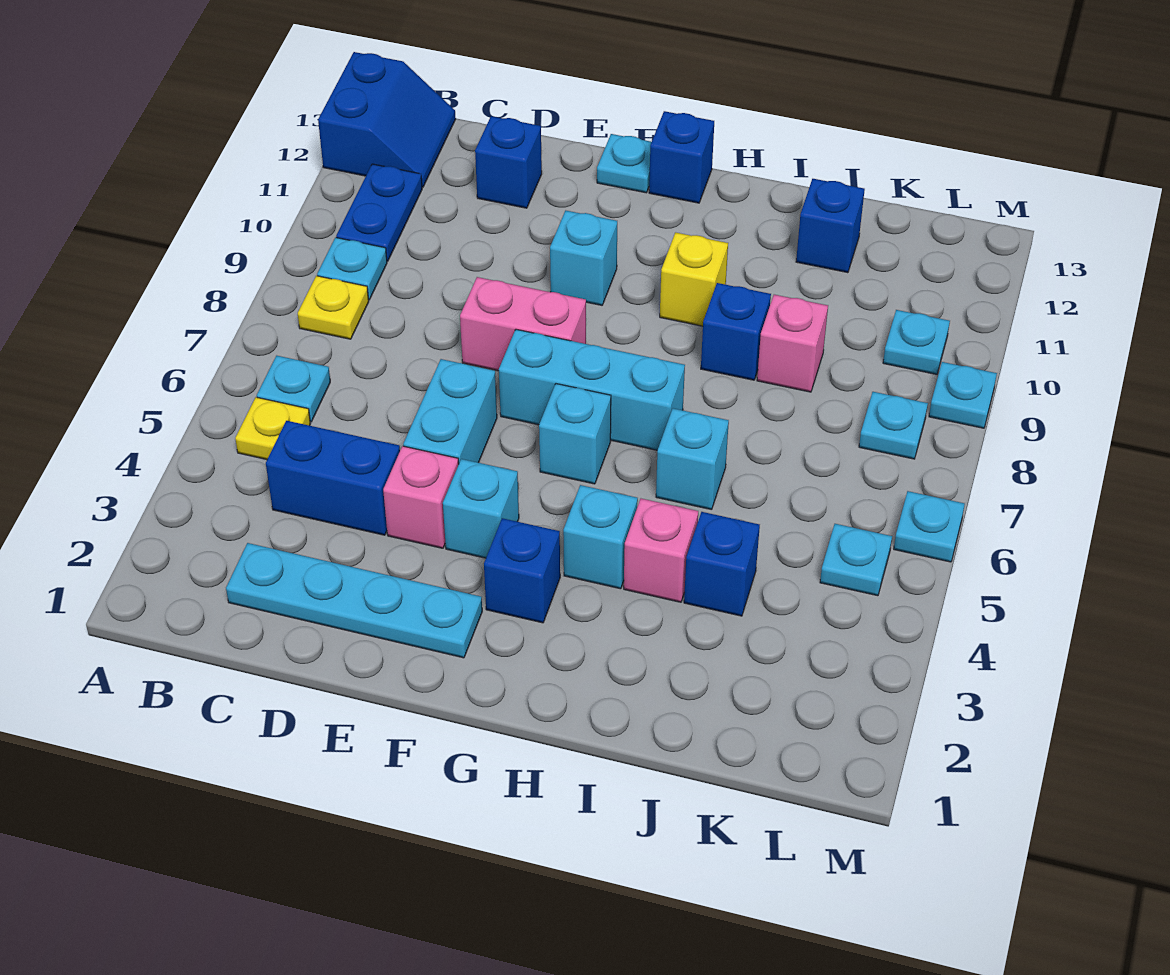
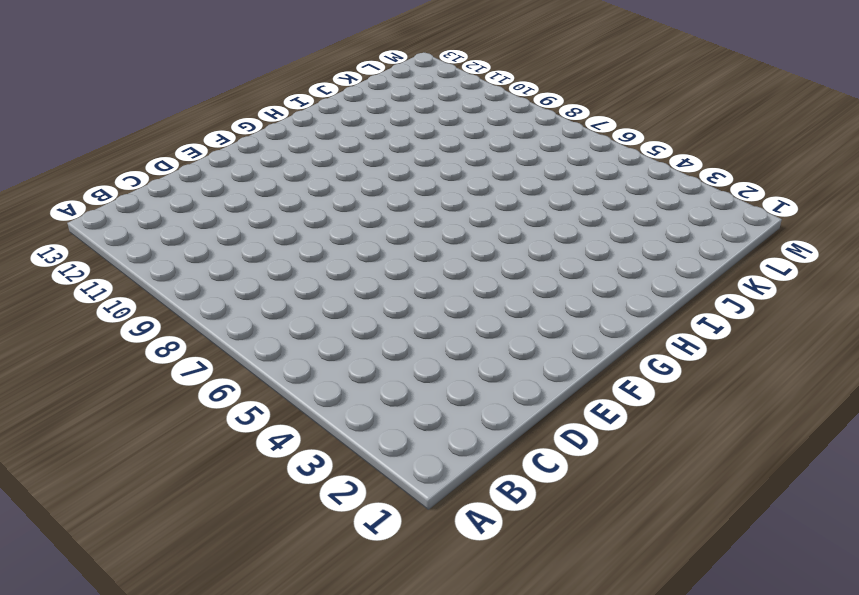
none -> blue slope A12:B13 level 1 top A
none -> yellow plate B5 level 1
none -> cyan plate B6 level 1
none -> yellow plate B8 level 1

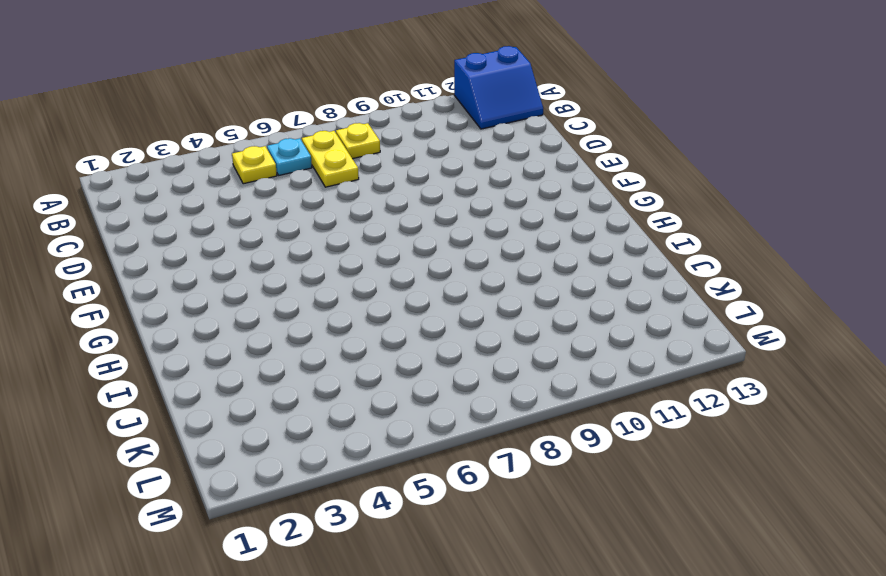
yellow plate B7:C7 level 1 -> none
none -> cyan plate B9 level 1
none -> blue plate B10:B11 level 1
none -> cyan plate C2:F2 level 1
none -> blue brick C4:D4 level 1

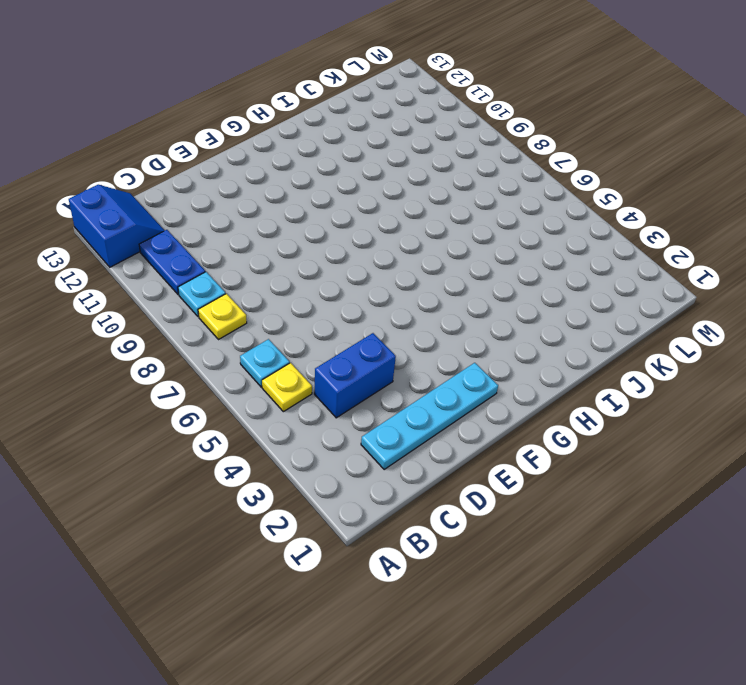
none -> blue brick D12 level 1
none -> pink brick E4 level 1
none -> cyan brick E5:E6 level 1
none -> pink brick E8:F8 level 1

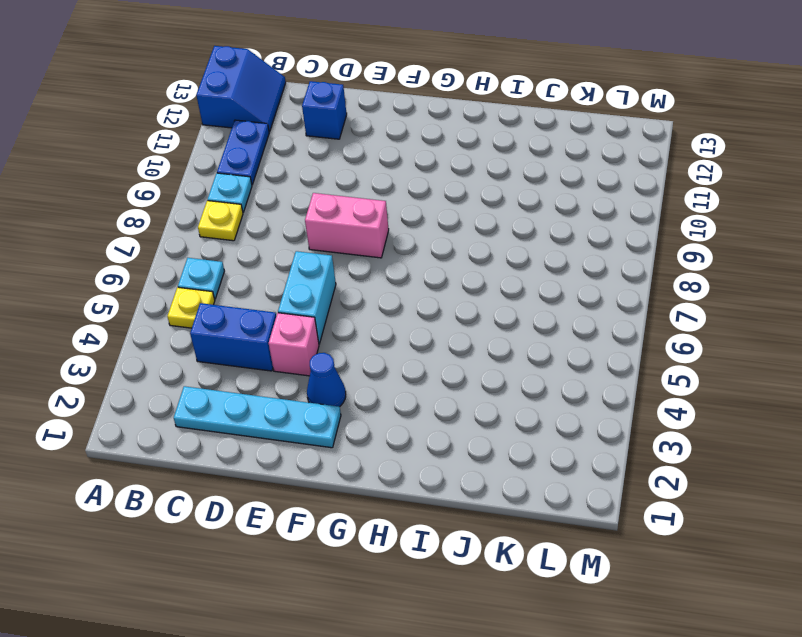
blue cone F3 level 1 -> none
none -> cyan brick F4 level 1
none -> cyan brick F7:H7 level 1
none -> cyan brick F10 level 1
none -> cyan plate F13 level 1

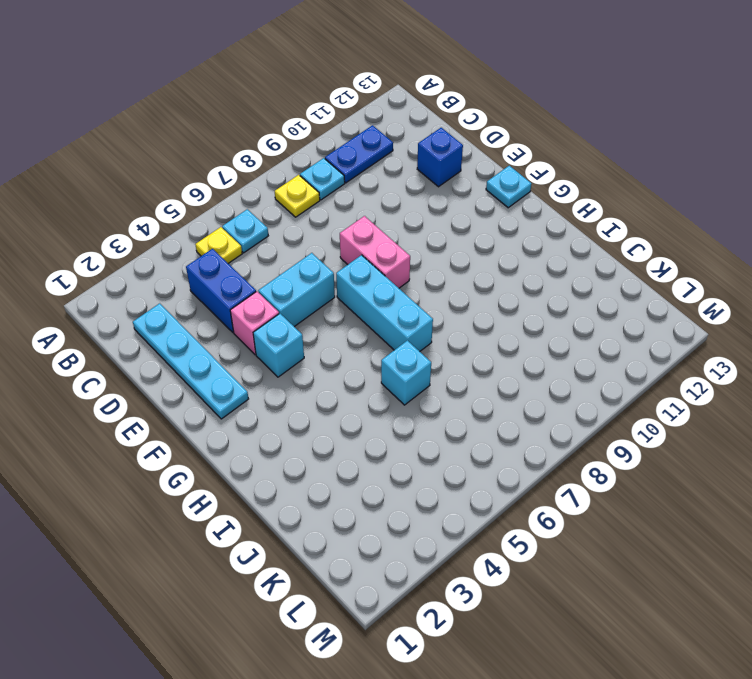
none -> blue slope A12:B13 level 1 top A
none -> cyan brick F10 level 1
none -> blue brick G3 level 1
none -> cyan brick G6 level 1

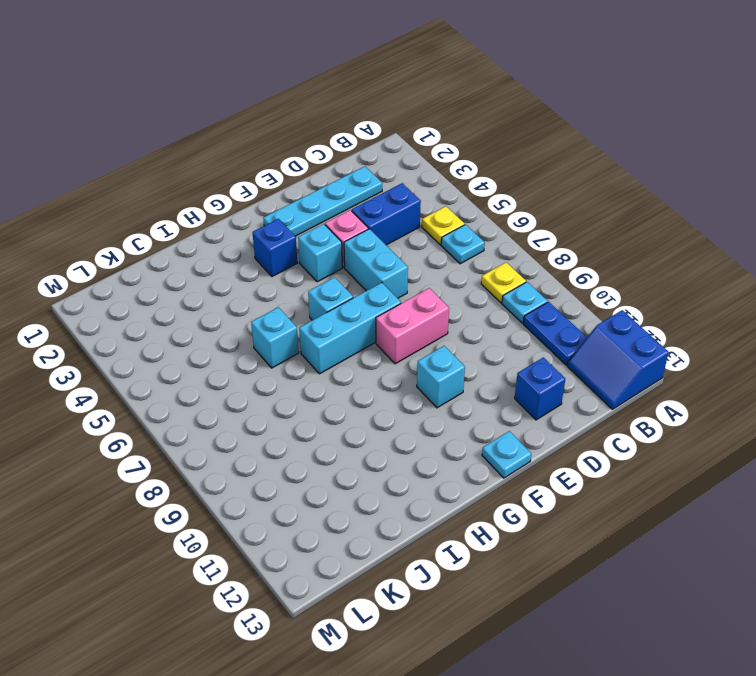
none -> blue brick G13 level 1
none -> cyan brick H4 level 1
none -> yellow brick H10 level 1
none -> pink brick I4 level 1

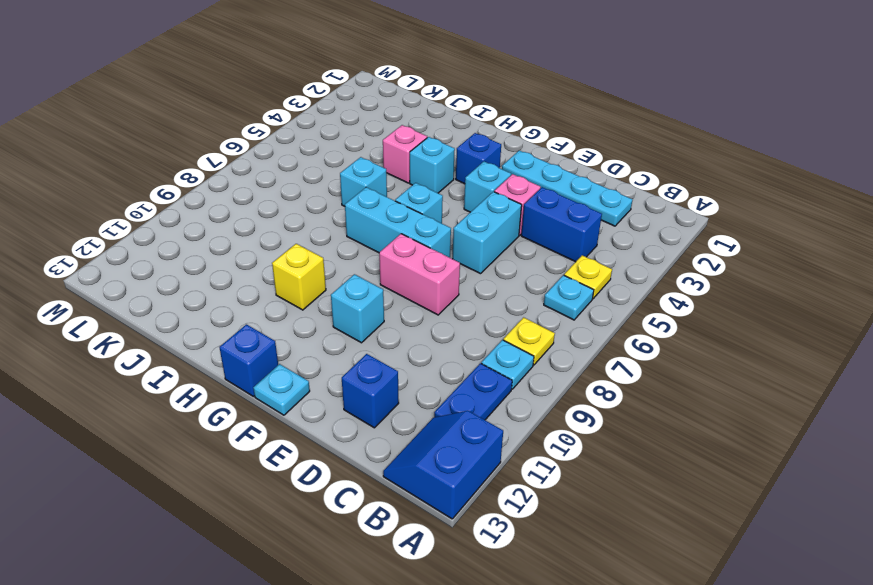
none -> blue brick I9 level 1
none -> blue brick J4 level 1
none -> pink brick J9 level 1
none -> blue brick J12 level 1

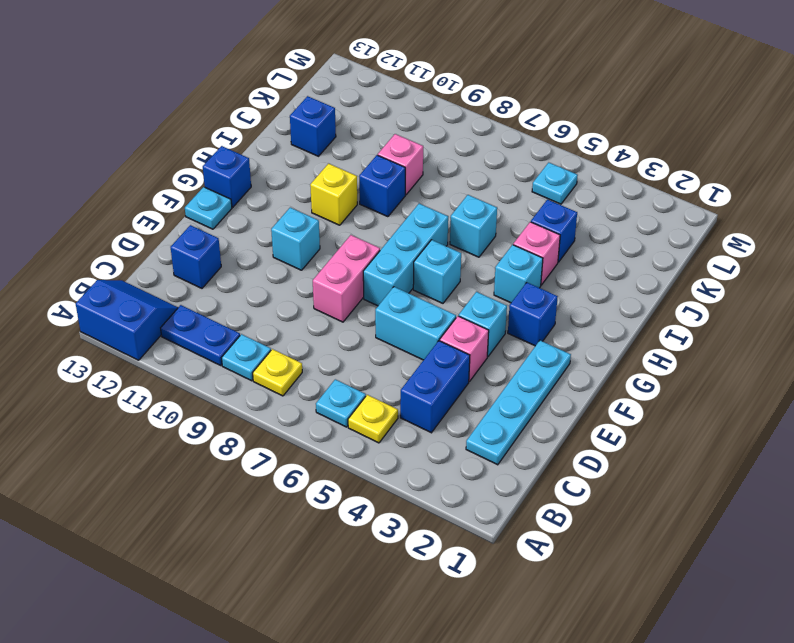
none -> cyan plate L8 level 1
none -> cyan plate L10 level 1
none -> cyan plate M6 level 1
none -> cyan plate M9 level 1

